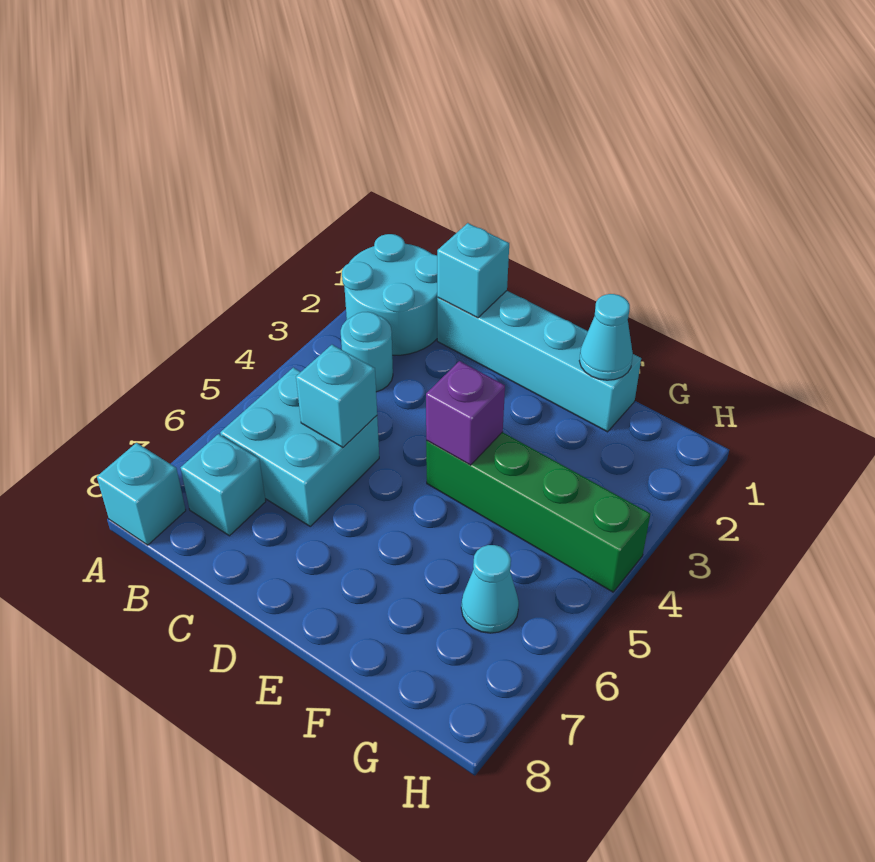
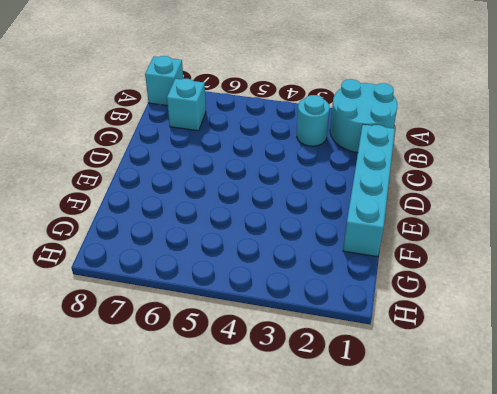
none -> cyan brick B5:C6 level 1
none -> green brick E4:H4 level 1
none -> cyan cone G6 level 1

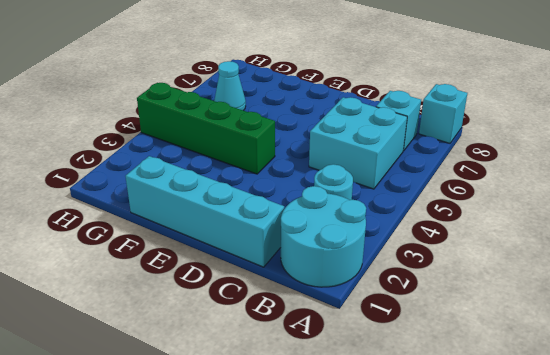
none -> cyan brick C1 level 2
none -> cyan brick C5 level 2
none -> purple brick E4 level 2

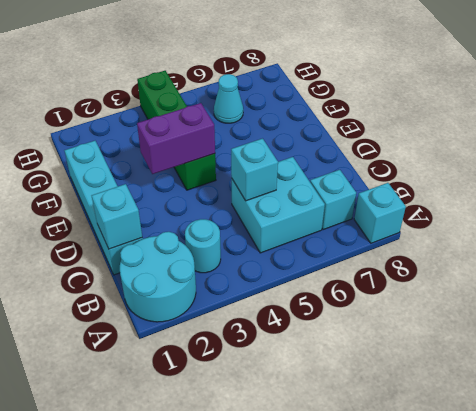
purple brick E3:E4 level 2 -> purple brick E4 level 2
none -> cyan cone F1 level 2

